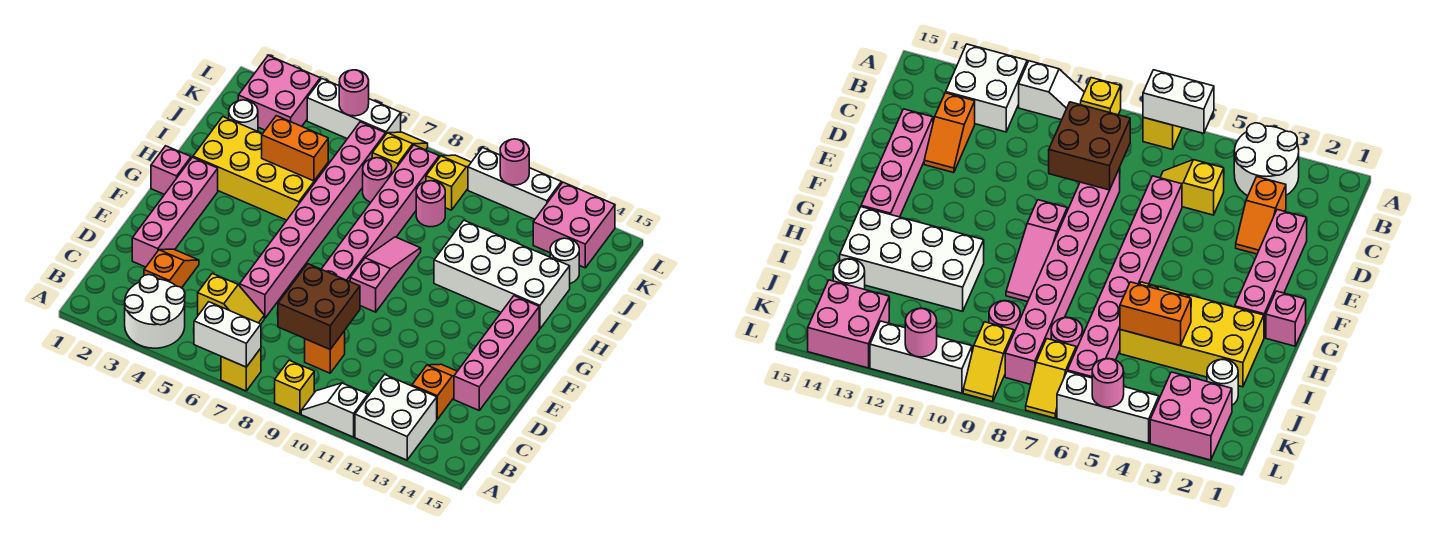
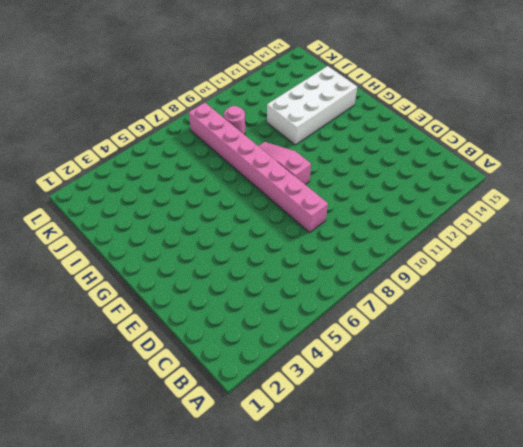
none -> white round brick A3:B4 level 1
none -> yellow brick A7 level 1
none -> yellow brick A9 level 1
none -> white slope A10:A11 level 1 top 11

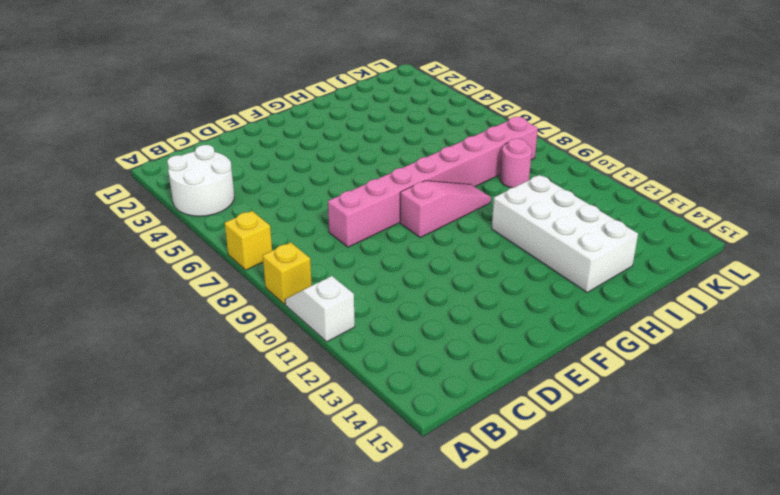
none -> white brick A12:B13 level 1
none -> orange slope C3:D3 level 1 top C
none -> yellow slope C5:C6 level 1 top 5
none -> orange brick C9 level 1

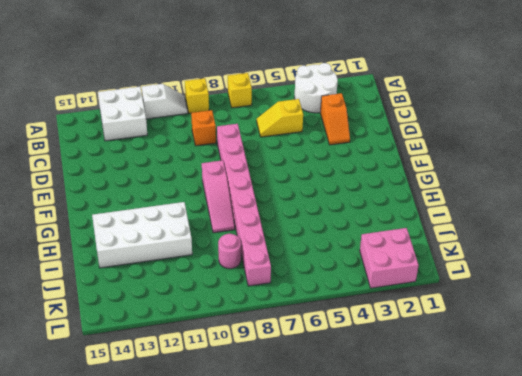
none -> orange slope C13:D13 level 1 top C
none -> pink brick D2:G2 level 1
none -> pink brick D6:K6 level 1
none -> pink brick D14:G14 level 1

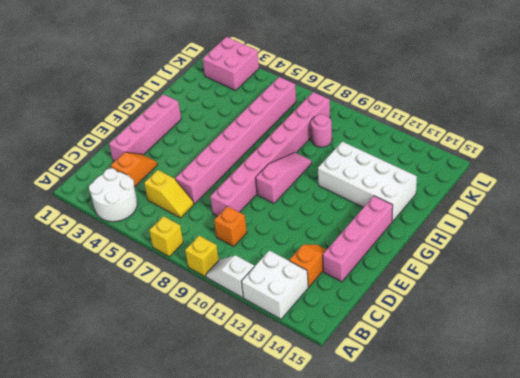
none -> pink brick G1 level 1
none -> yellow brick H2:I5 level 1
none -> white round brick J2 level 1
none -> pink round brick J7 level 1

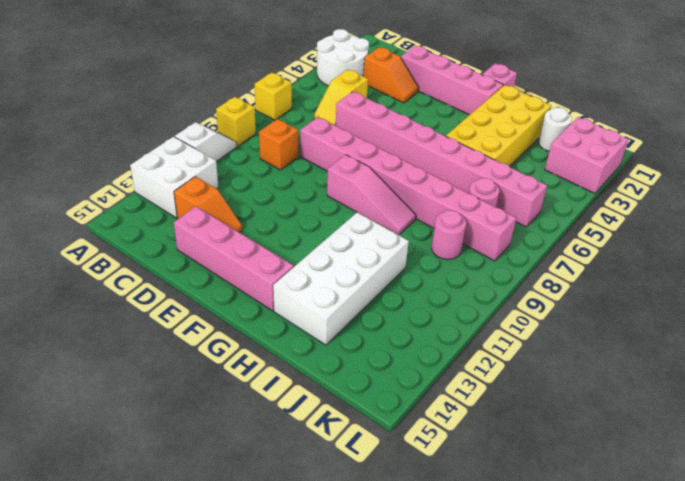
none -> white round brick J14 level 1
none -> yellow slope K7:L7 level 1 top K
none -> yellow slope K9:L9 level 1 top K
none -> pink brick K13:L14 level 1

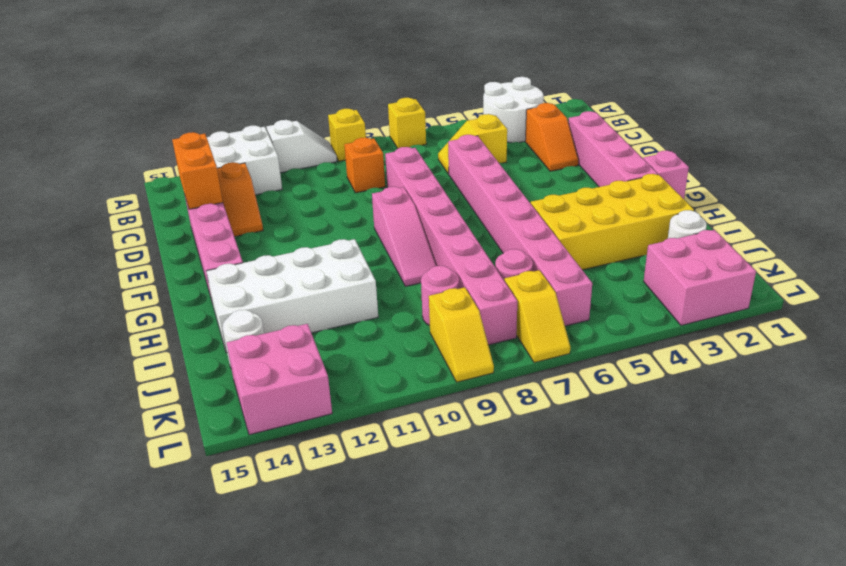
orange brick C14:D14 level 2 -> orange brick I4:I5 level 2
none -> white brick L4:L6 level 1
none -> white brick L10:L12 level 1
none -> white brick A6:A7 level 2
none -> brown brick C8:D9 level 2

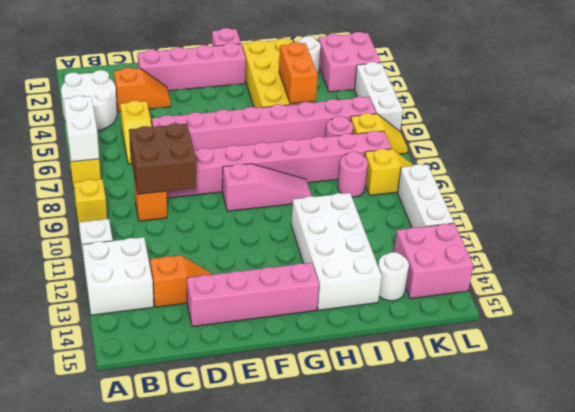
none -> pink round brick L5 level 2
none -> pink round brick L11 level 2

